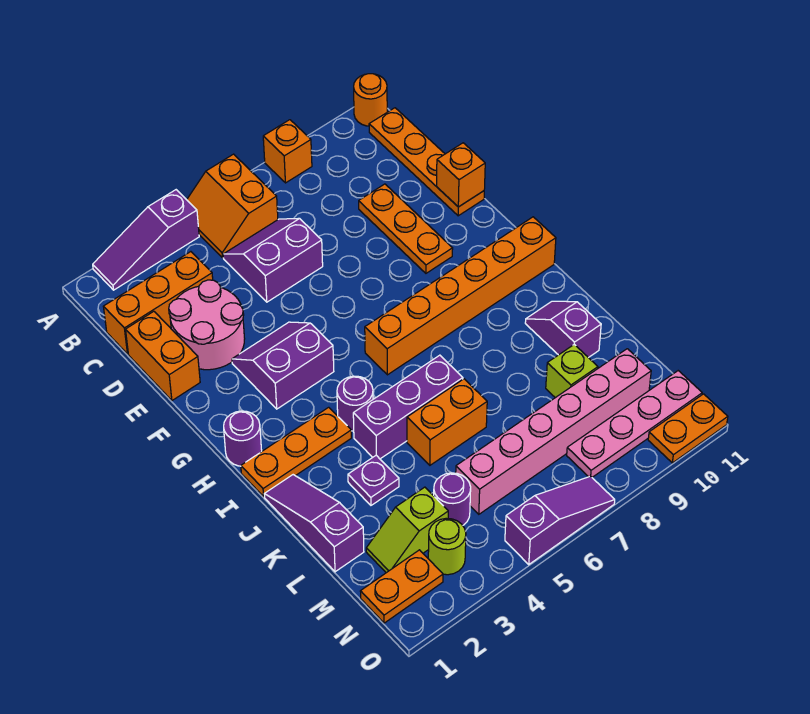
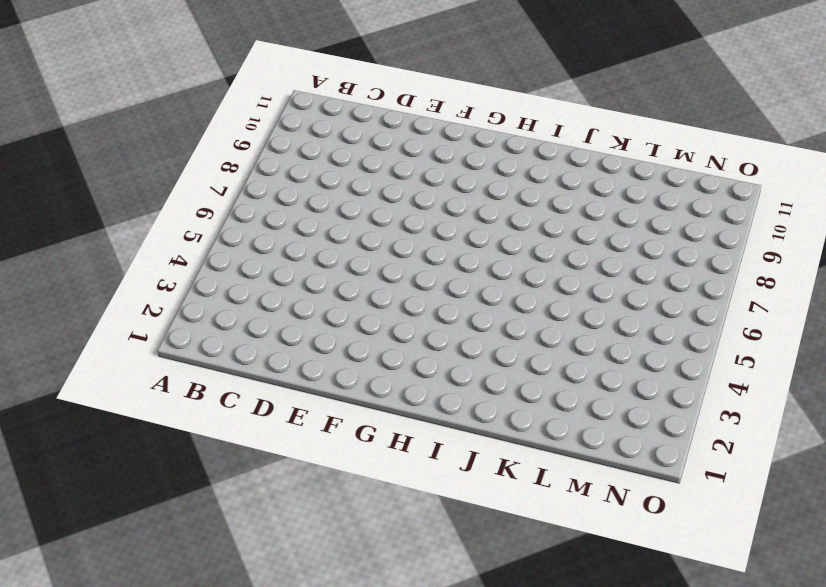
none -> purple slope A2:A4 level 1 top 4
none -> orange slope A5:B6 level 1 top 6
none -> orange brick A8 level 1
none -> orange round brick A11 level 1

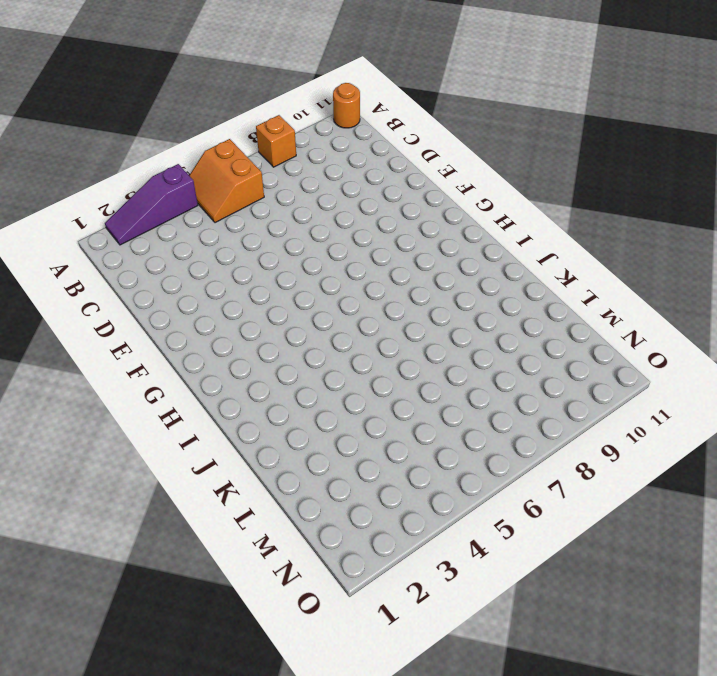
none -> orange plate B11:E11 level 1
none -> orange brick C1:C3 level 1
none -> purple slope C5:D6 level 1 top D
none -> orange brick D1:E1 level 1

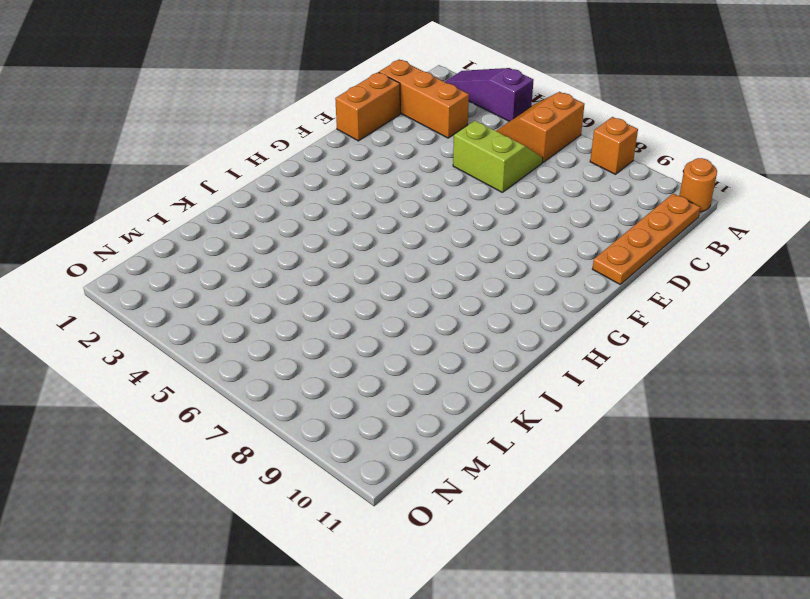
lime slope C5:D6 level 1 top D -> purple slope C5:D6 level 1 top D
none -> pink round brick D2:E3 level 1
none -> orange plate D9:F9 level 1
none -> purple slope F3:G4 level 1 top G
none -> purple round brick H1 level 1

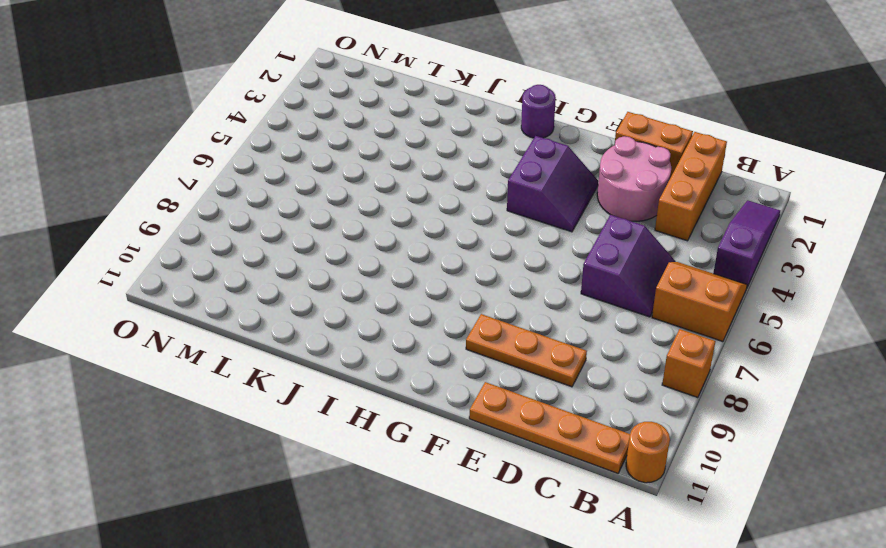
none -> orange brick H6:H11 level 1
none -> orange plate I1:I3 level 1
none -> purple round brick I4 level 1
none -> purple slope J1:L1 level 1 top L

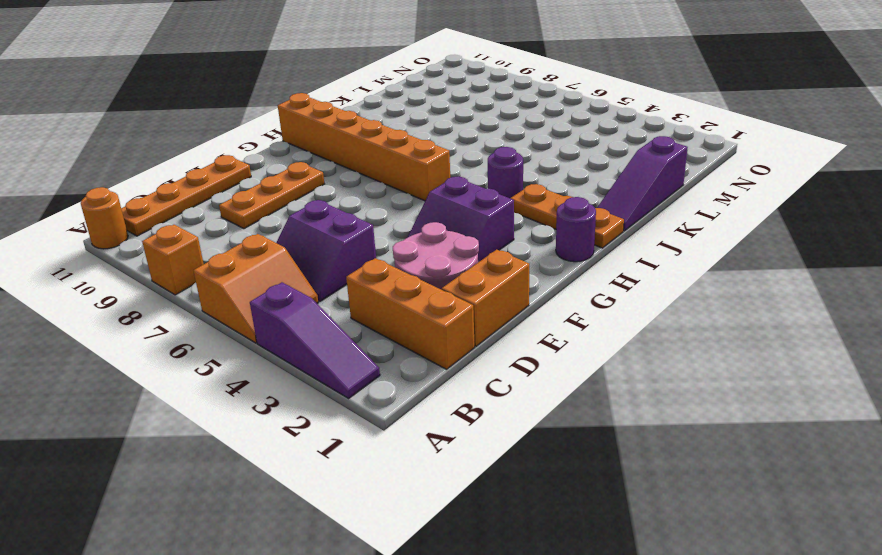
none -> purple brick J4:J6 level 1
none -> purple slope J10:K10 level 1 top K
none -> purple plate K3 level 1
none -> orange brick K5:K6 level 1

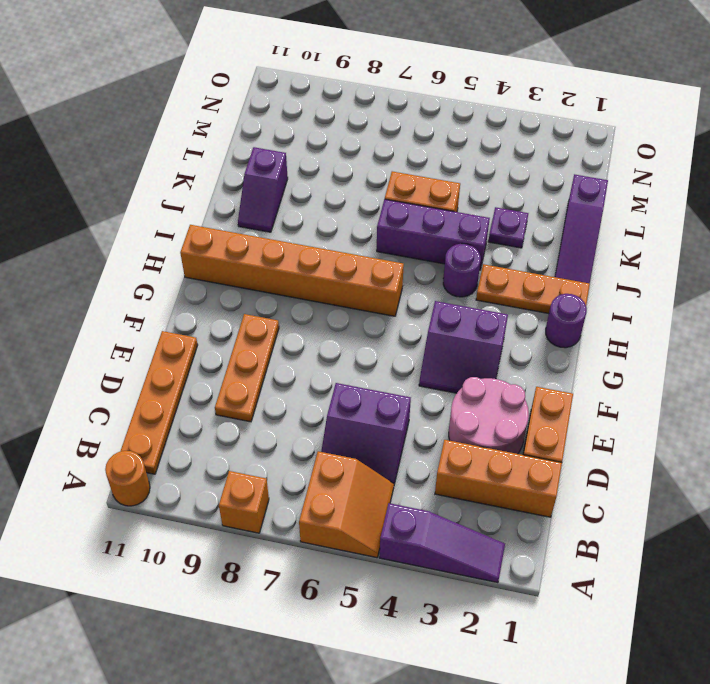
none -> lime brick L9 level 1
none -> lime slope M2:M3 level 1 top 3
none -> purple round brick M4 level 1
none -> pink brick M5:M10 level 1

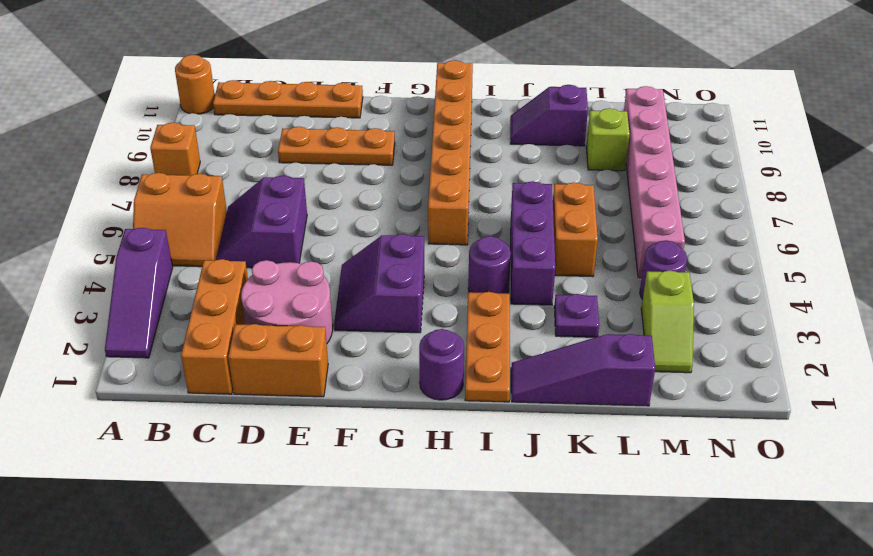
none -> orange plate N1:N2 level 1
none -> lime round brick N3 level 1
none -> pink plate N8:N11 level 1
none -> purple slope O5:O7 level 1 top 5

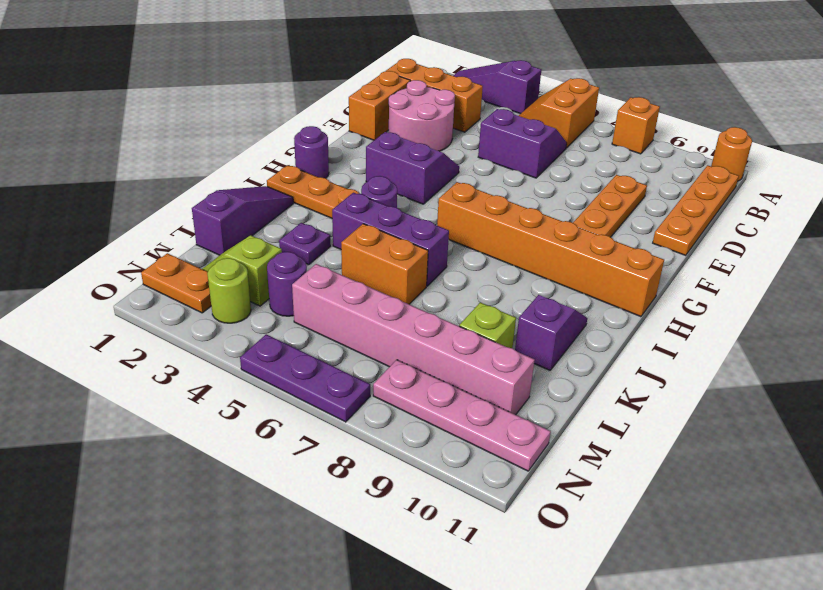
purple plate O5:O7 level 1 -> purple slope O5:O7 level 1 top 5
none -> orange plate O10:O11 level 1
none -> orange brick E11 level 2

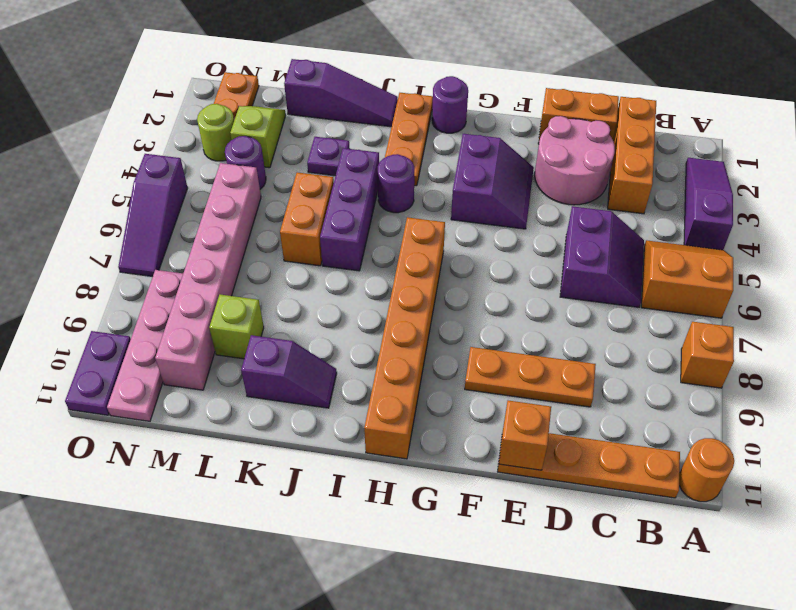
purple plate O10:O11 level 1 -> orange plate O10:O11 level 1

